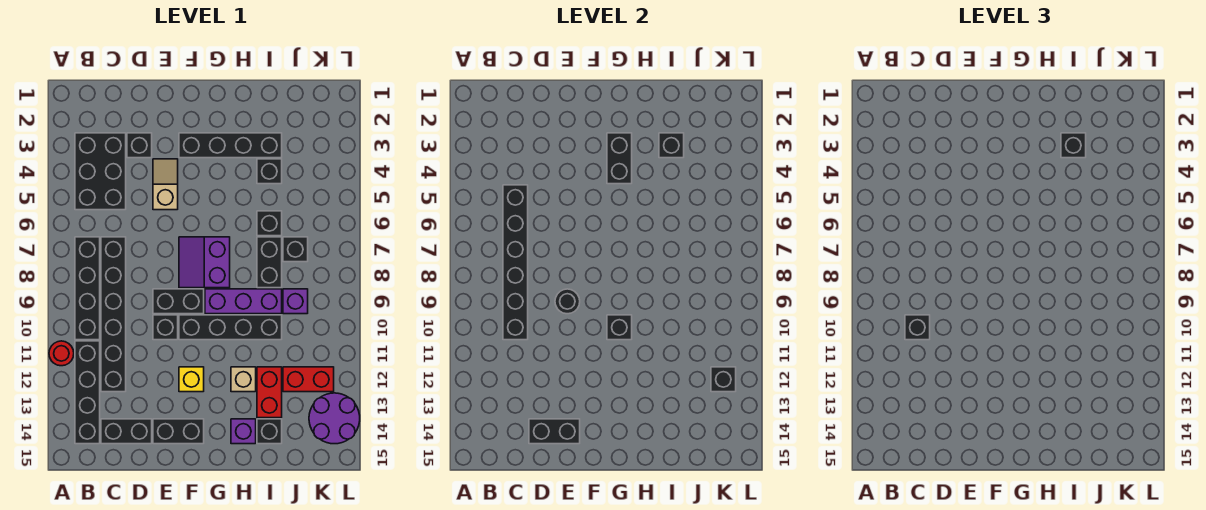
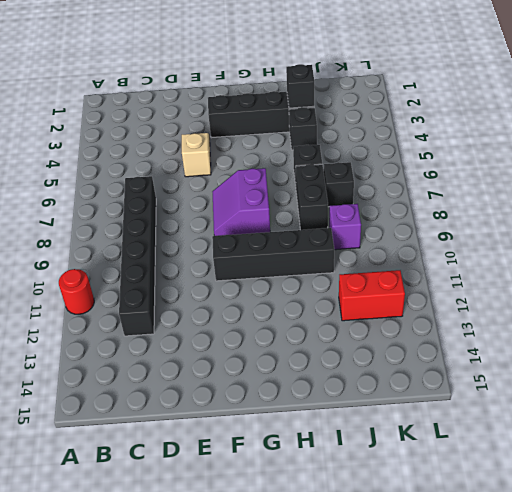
none -> black brick B3:C5 level 1
none -> black brick B7:B10 level 1
none -> black brick B11:B14 level 1
none -> black brick C14:D14 level 1

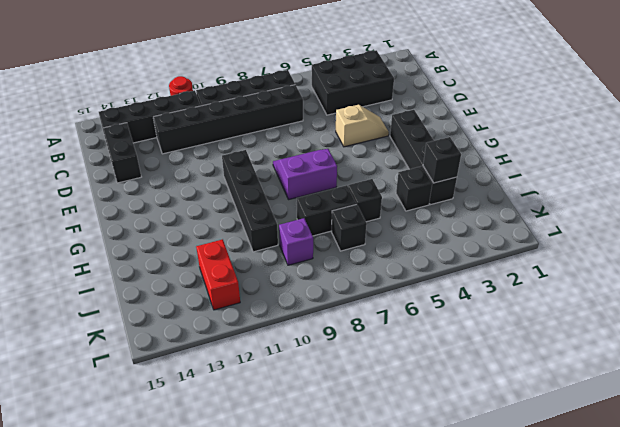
none -> black brick D3 level 1
none -> black brick E9:F9 level 1
none -> black brick E10 level 1
none -> black brick E14:F14 level 1

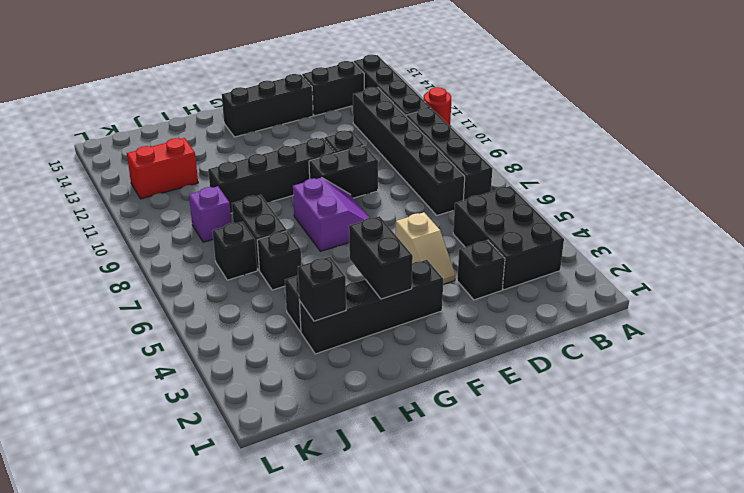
black brick E14:G14 level 1 -> black brick E14:F14 level 1
none -> yellow brick F12 level 1
none -> purple brick G9:I9 level 1
none -> tan brick H12 level 1
none -> purple brick H14 level 1

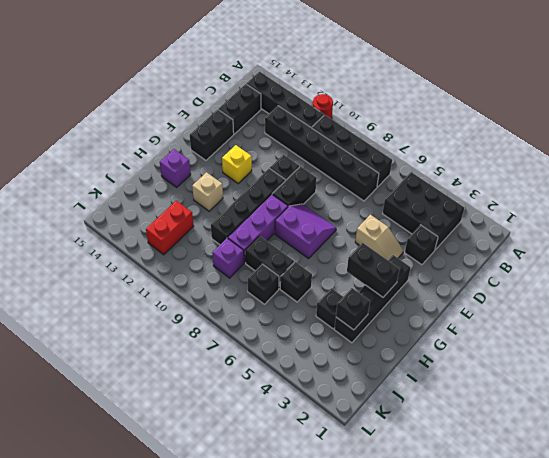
none -> red brick I12:I13 level 1
none -> black brick I14 level 1
none -> purple round brick K13:L14 level 1
none -> black brick C5:C10 level 2

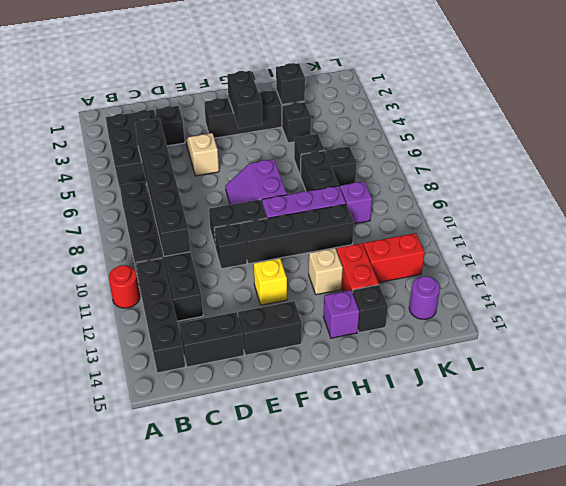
purple round brick K14 level 1 -> purple round brick K13:L14 level 1
none -> black brick D14:E14 level 2
none -> black round brick E9 level 2
none -> black brick G10 level 2
none -> black brick K12 level 2

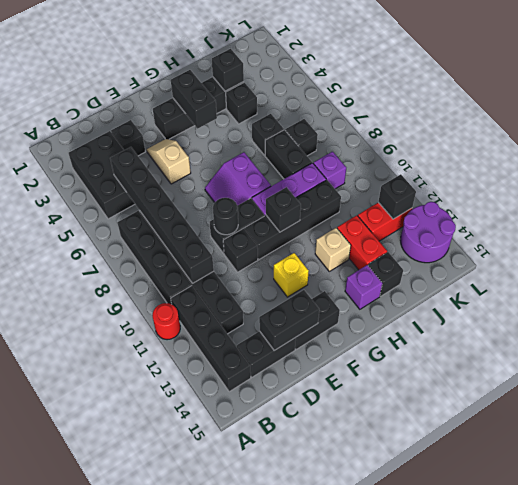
none -> black brick C10 level 3
none -> black brick I3 level 3

